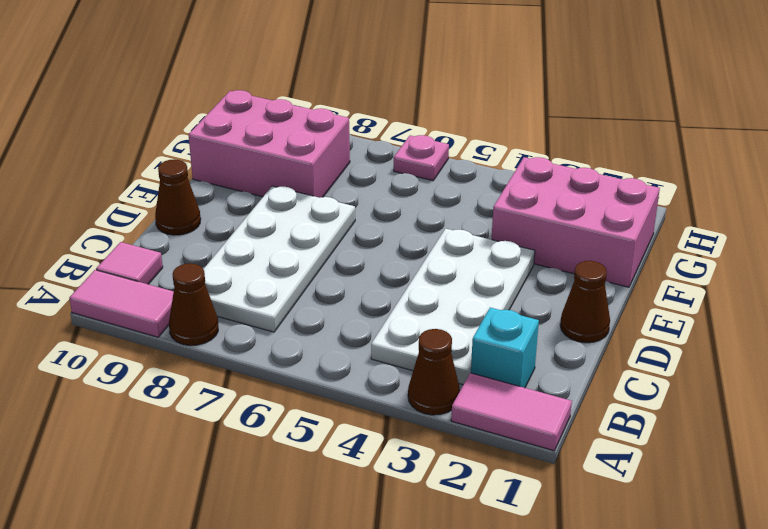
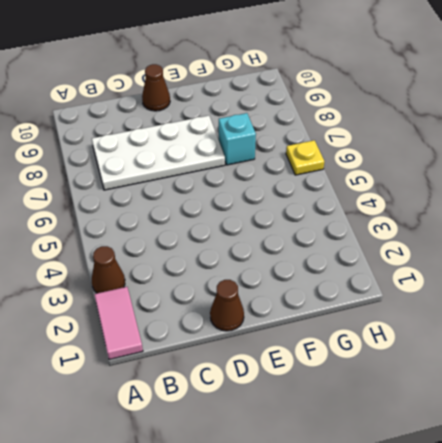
cyan brick F7 level 1 -> cyan brick B2 level 1
yellow plate H6 level 1 -> pink plate H6 level 1
none -> brown cone A8 level 1
none -> pink tile A9:A10 level 1
none -> white plate B3:E4 level 1

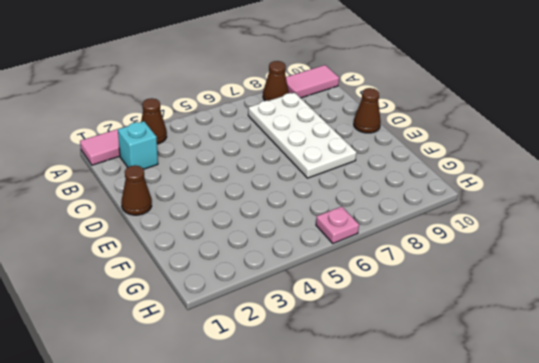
none -> white plate B3:E4 level 1
none -> pink tile B10 level 1
none -> pink brick F1:G3 level 1

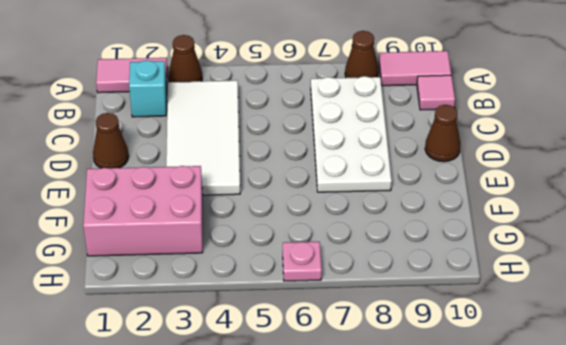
white tile B3:E4 level 1 -> white plate B3:E4 level 1
none -> pink brick F8:G10 level 1

